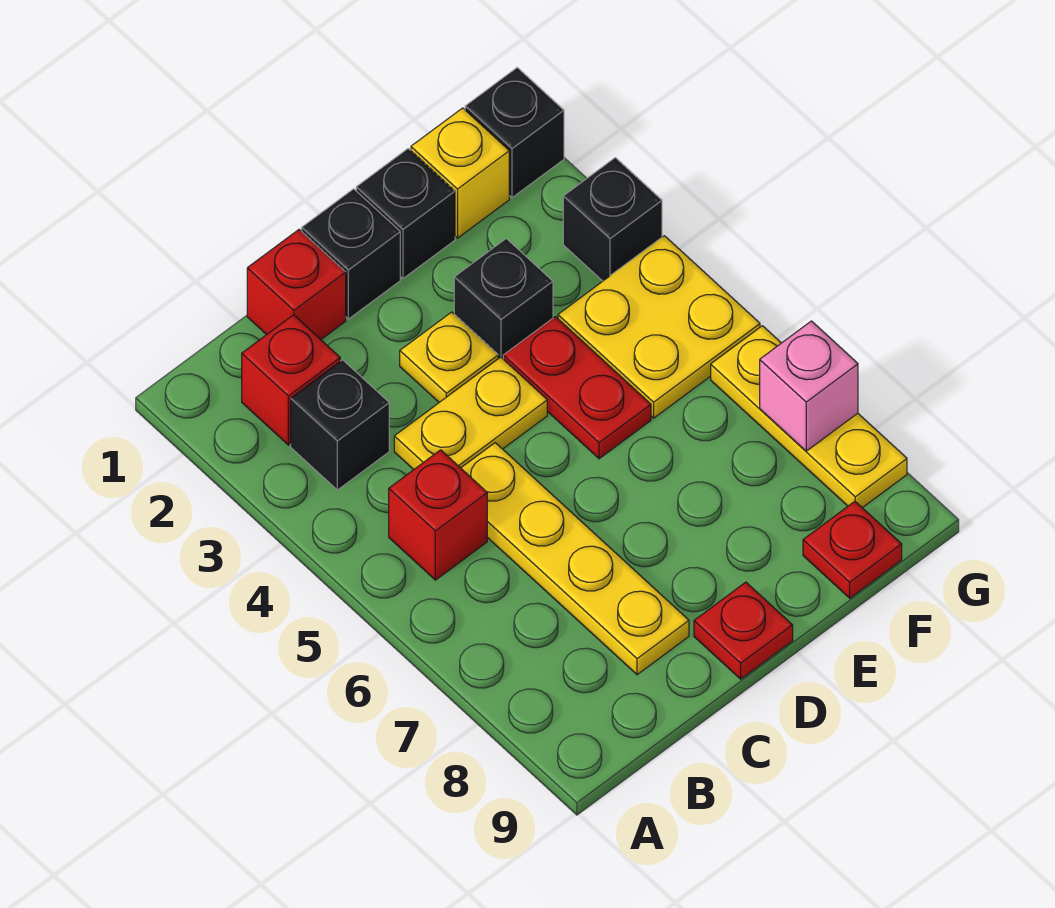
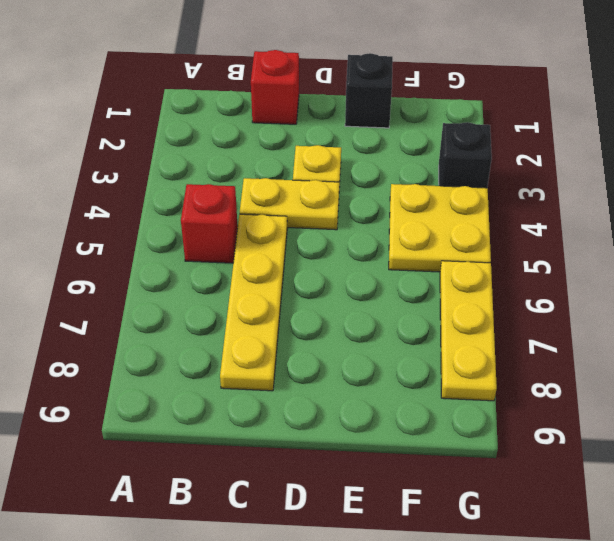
none -> red brick B2 level 1
none -> black brick B3 level 1
none -> black brick D1 level 1

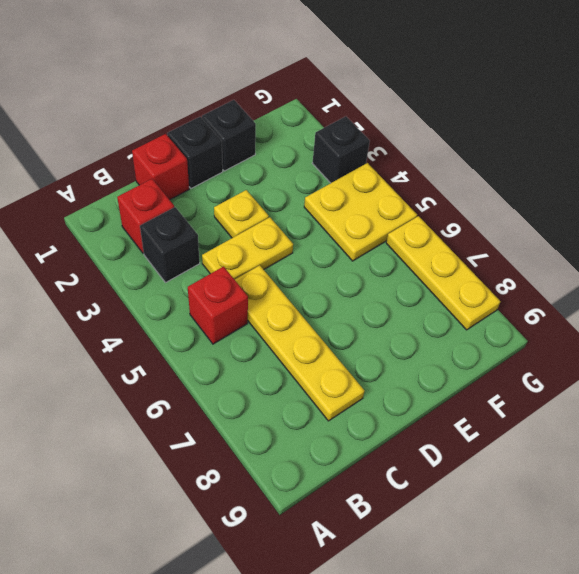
none -> red plate D9 level 1
none -> black brick E3 level 1
none -> red plate E4:E5 level 1

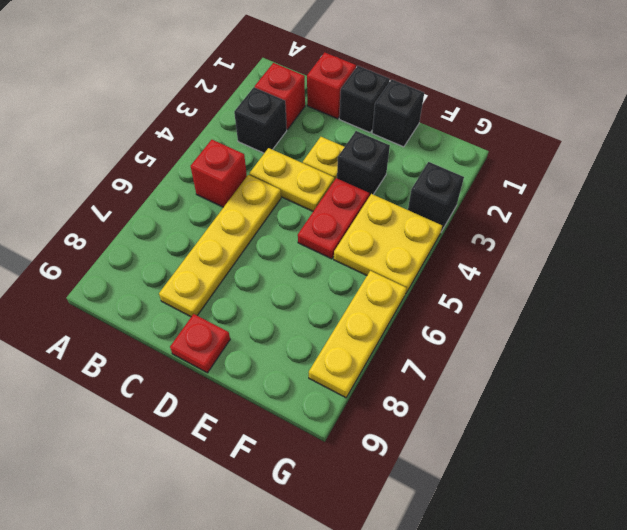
none -> yellow brick F1 level 1
none -> red plate F9 level 1
none -> black brick G1 level 1

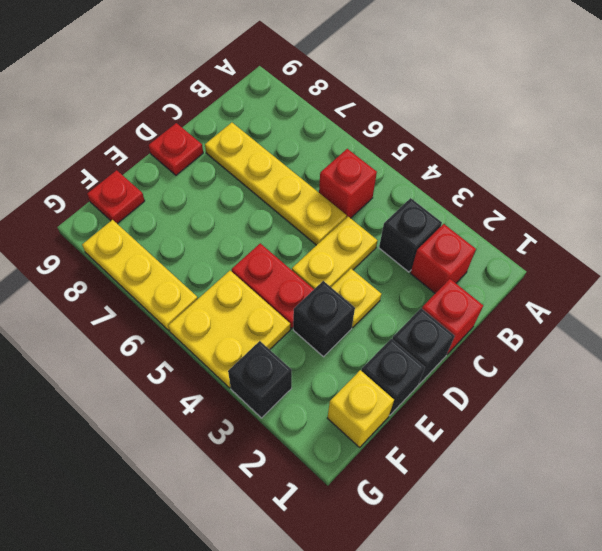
none -> black brick G1 level 1
none -> pink brick G7 level 2

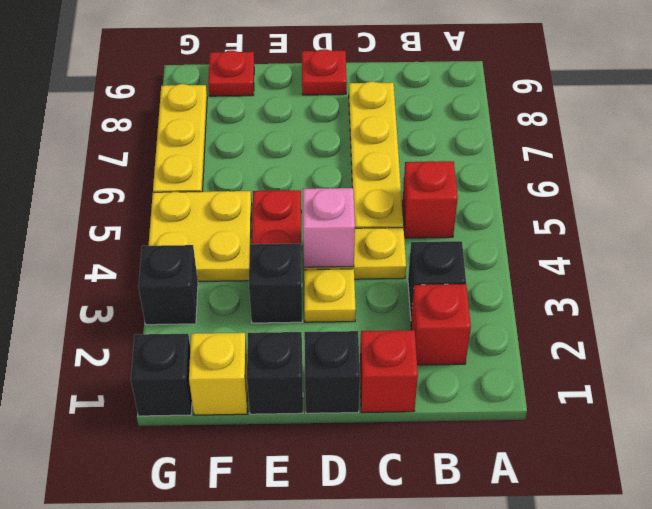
pink brick D4 level 2 -> pink brick G7 level 2

